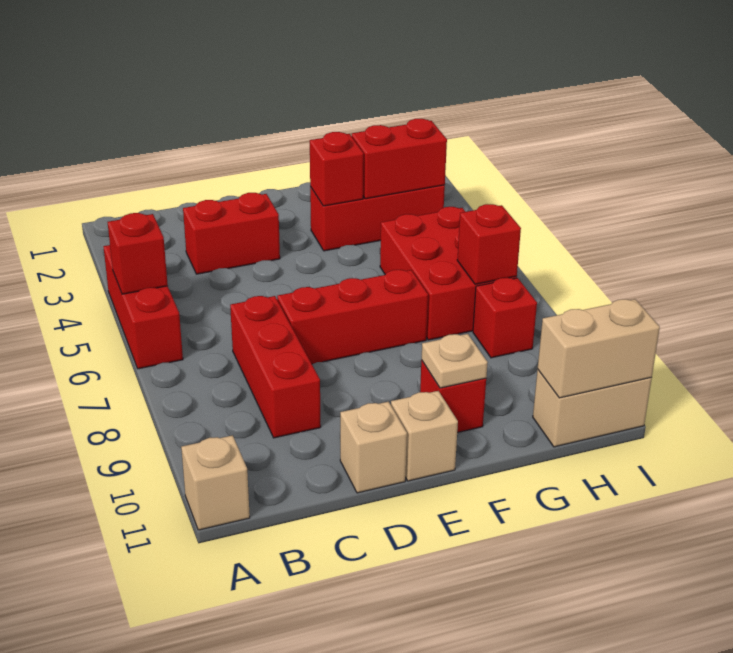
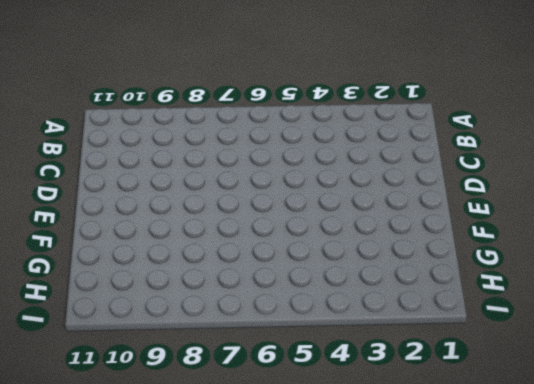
none -> red brick A4:A6 level 1
none -> tan brick A11 level 1
none -> red brick C3:D3 level 1

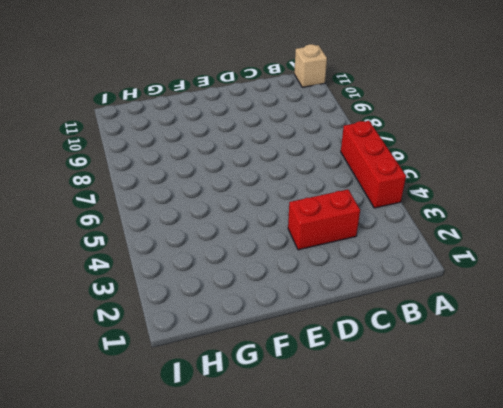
none -> red brick C7:C9 level 1
none -> red brick D7:F7 level 1
none -> tan brick D11 level 1

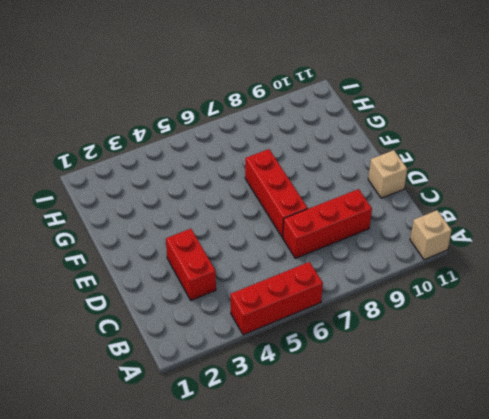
none -> tan brick E11 level 1
none -> red brick F3:H3 level 1
none -> red brick F10 level 1

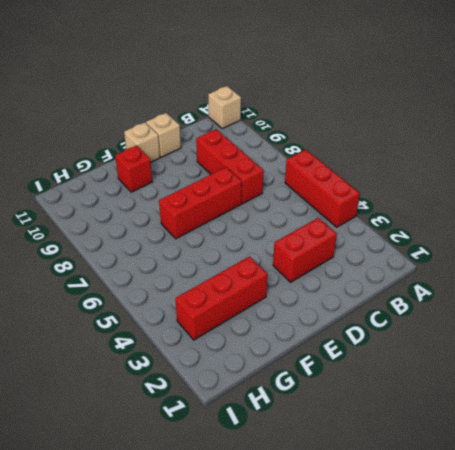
none -> red brick G5:H7 level 1
none -> red brick H8 level 1
none -> tan brick H11:I11 level 1

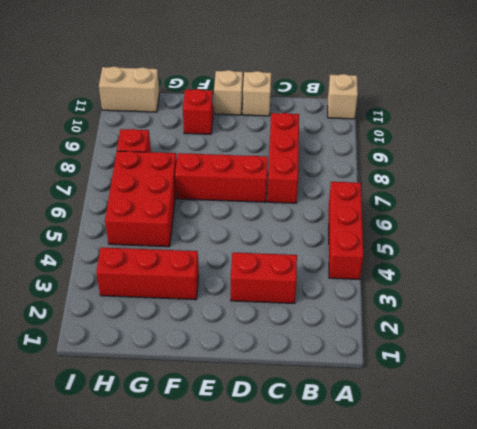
none -> red brick A5 level 2
none -> red brick F3 level 2
none -> tan plate F10 level 2

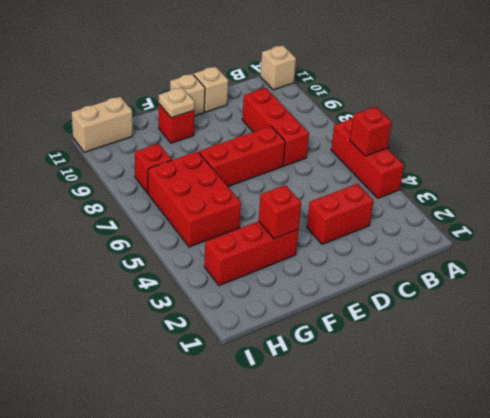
none -> red brick G3:H3 level 2
none -> red brick H7 level 2
none -> tan brick H11:I11 level 2

